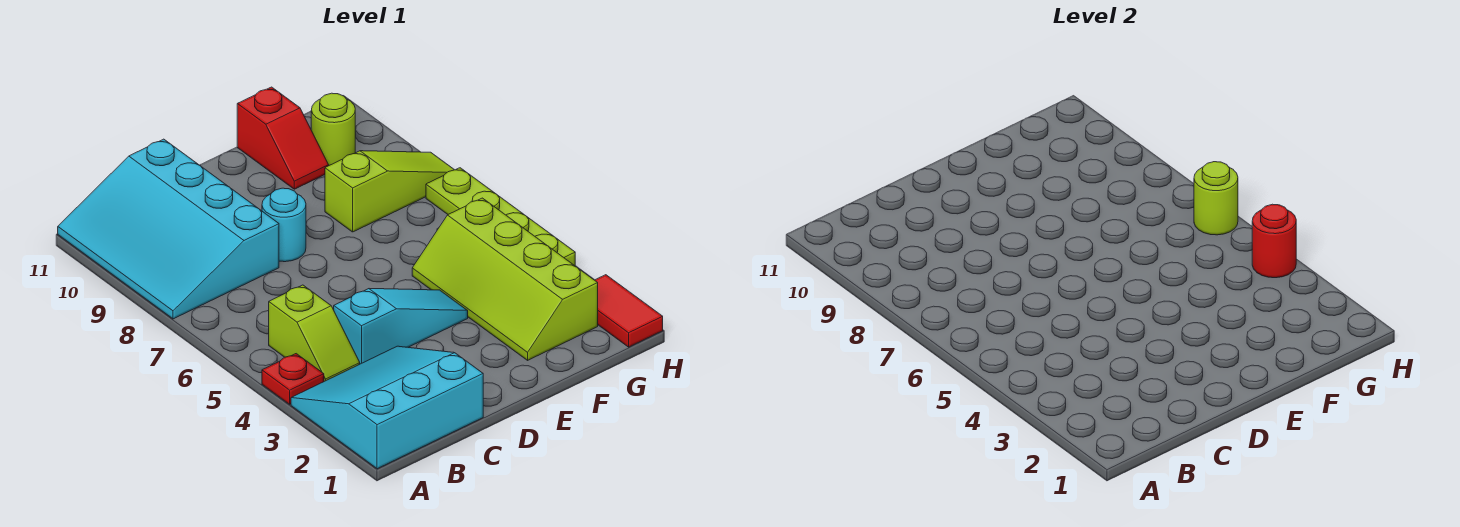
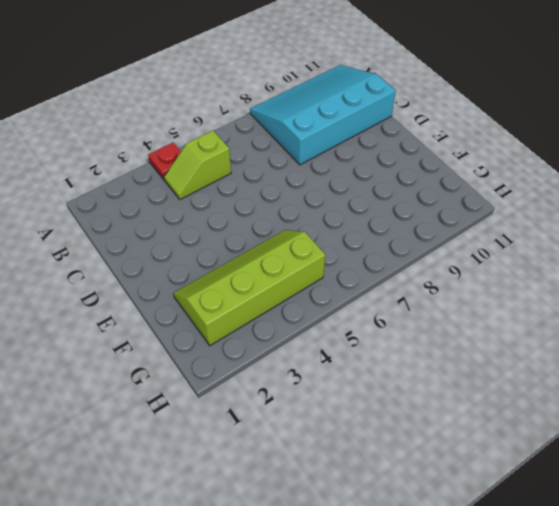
none -> cyan slope A1:C3 level 1 top 1
none -> cyan slope C4:E4 level 1 top C
none -> cyan round brick D8 level 1

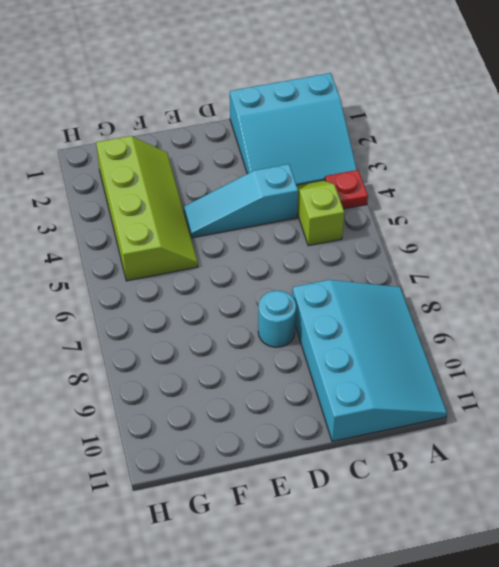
none -> lime slope F8:H8 level 1 top F
none -> red slope F10:F11 level 1 top 11
none -> lime round brick G10 level 1

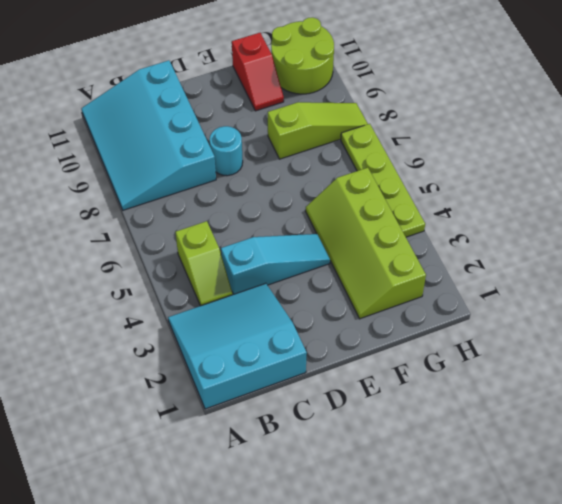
lime round brick G10:H11 level 1 -> lime round brick G10 level 1
none -> red plate A4 level 1
none -> red tile H1:H2 level 1
none -> red round brick H4 level 2

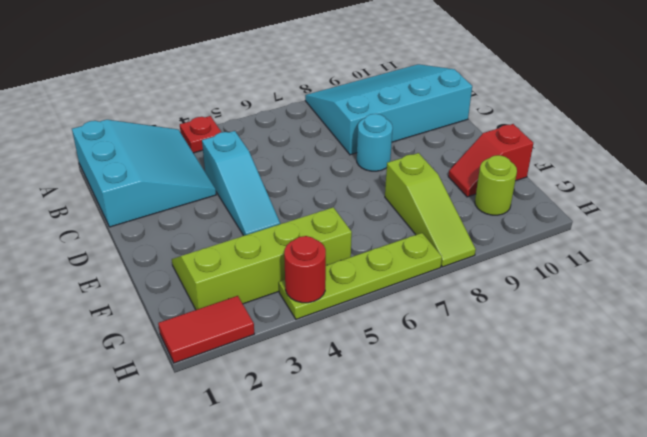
none -> lime slope B4:B5 level 1 top 5
none -> lime round brick H6 level 2

